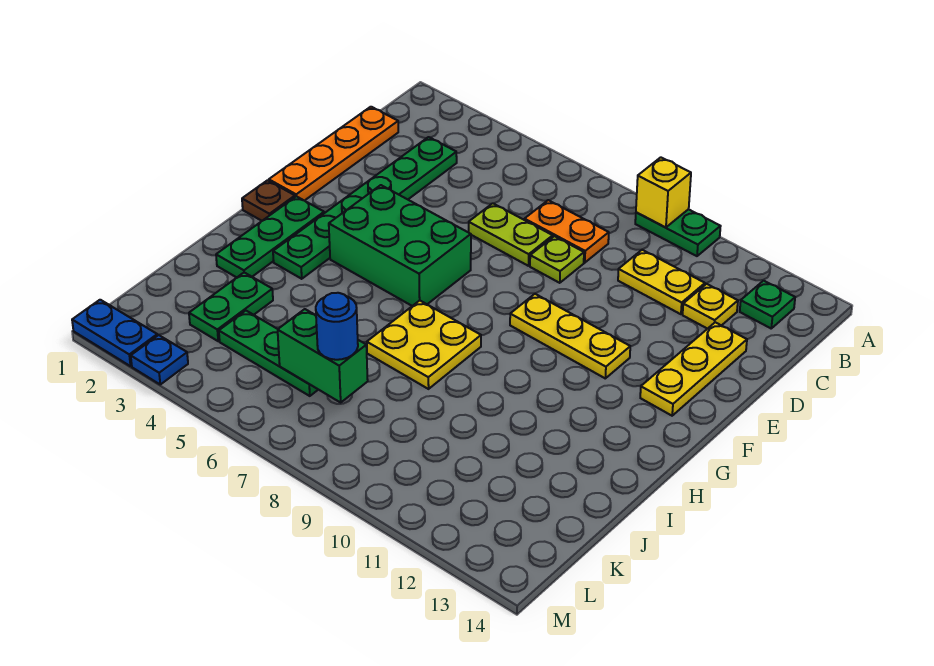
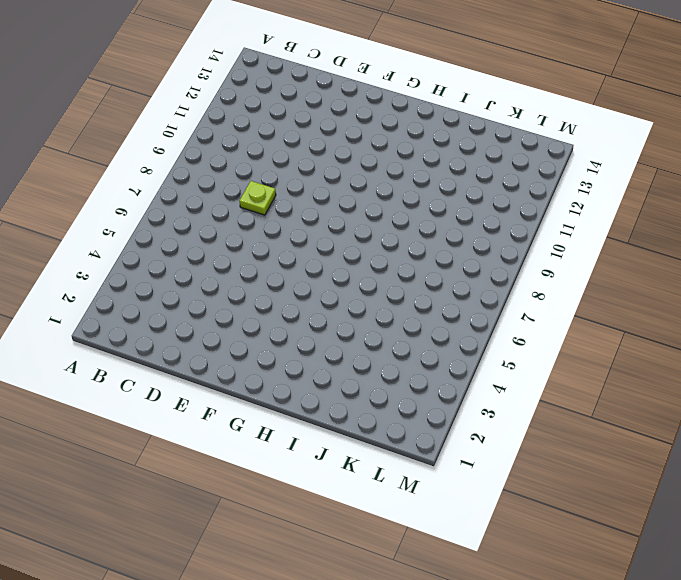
none -> green plate A9:A10 level 1
none -> green plate B13 level 1
none -> orange plate C1:F1 level 1

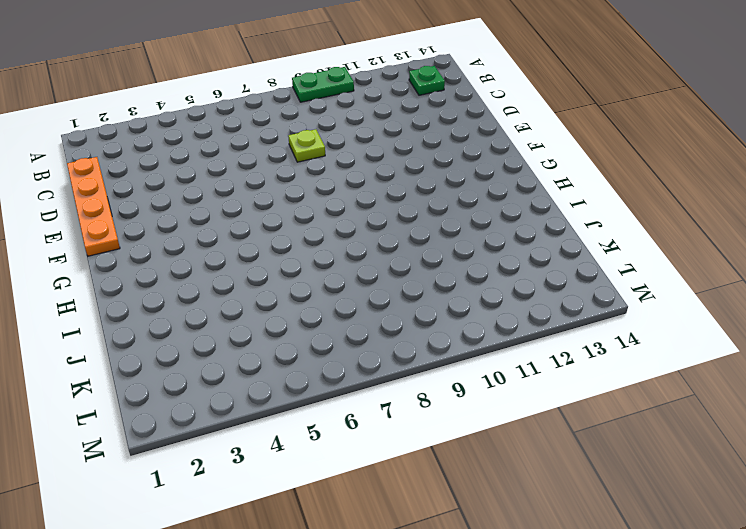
none -> green plate C3:H3 level 1
none -> orange plate C7:C8 level 1
none -> yellow plate C10:C11 level 1

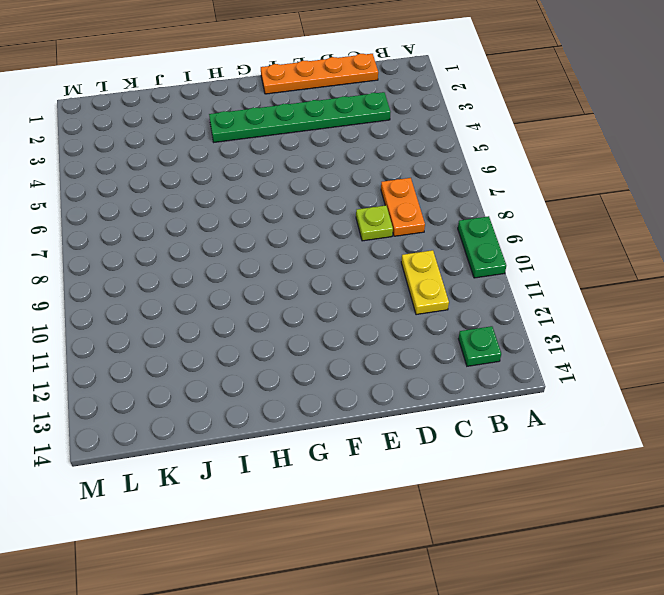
none -> yellow plate C12 level 1
none -> lime plate D6:D7 level 1
none -> yellow plate D13:F13 level 1

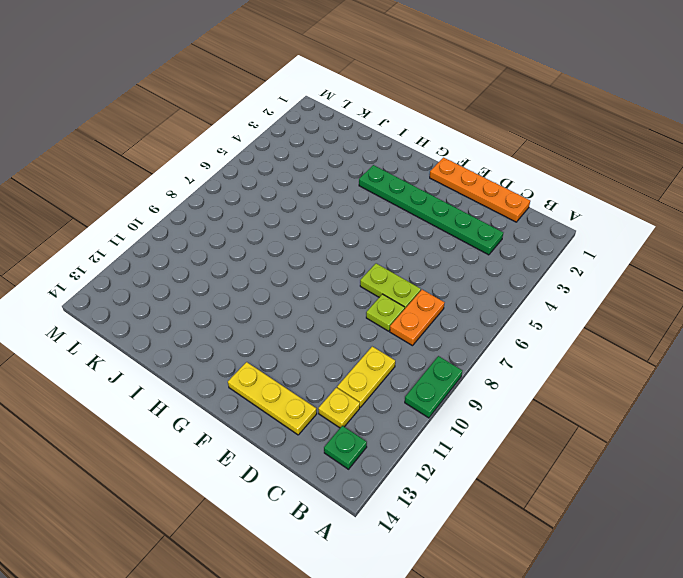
lime plate D7:E7 level 1 -> lime plate D6:D7 level 1
none -> green brick F4:G6 level 1
none -> yellow plate F9:F11 level 1
none -> brown plate G1 level 1

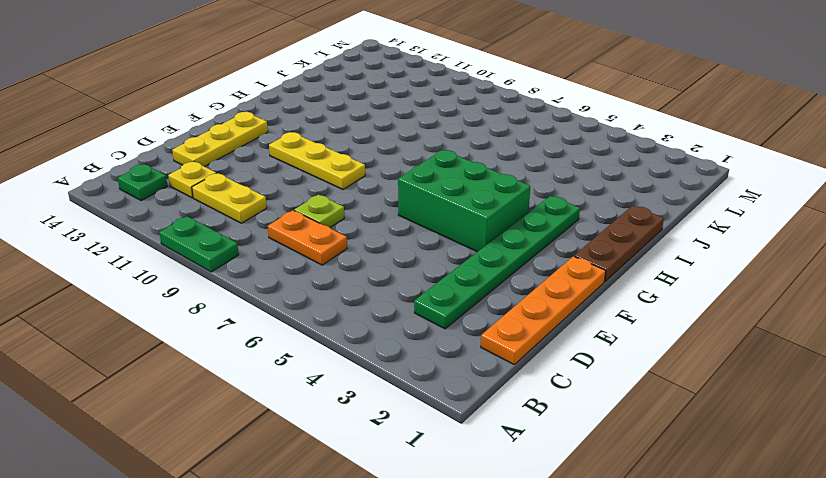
brown plate G1:I1 level 1 -> brown plate G1 level 1
none -> lime plate D6:D7 level 1
none -> green plate G2:I2 level 1
none -> yellow plate H7:I8 level 1

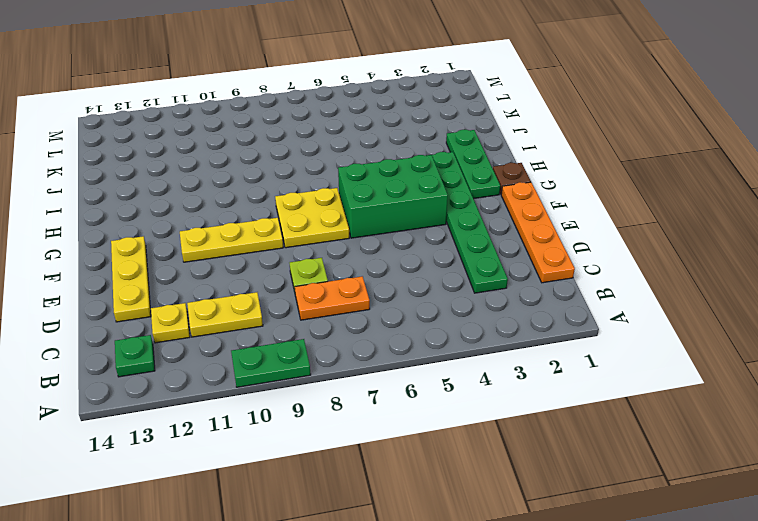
yellow plate F7:G8 level 1 -> yellow plate H7:I8 level 1
none -> lime plate D6:D7 level 1
none -> green plate J3:K3 level 1
none -> green plate K4:K6 level 1

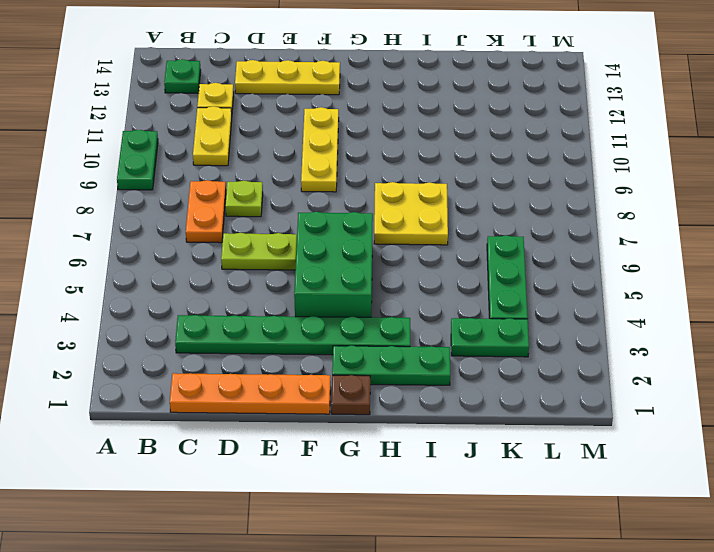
lime plate D6:E6 level 1 -> lime plate D6:D7 level 1
none -> blue plate M1:M2 level 1
none -> blue plate M3 level 1
none -> yellow brick A9 level 2

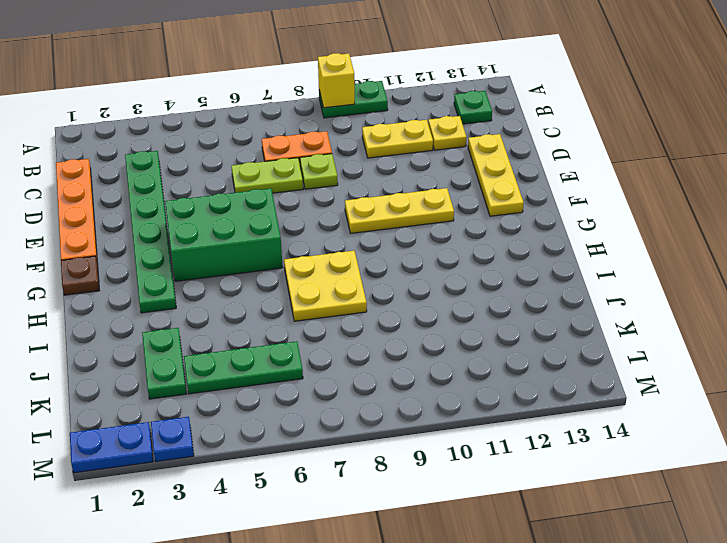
none -> green plate G2:I2 level 1
none -> green brick K6:K7 level 2
none -> blue round brick K7 level 3

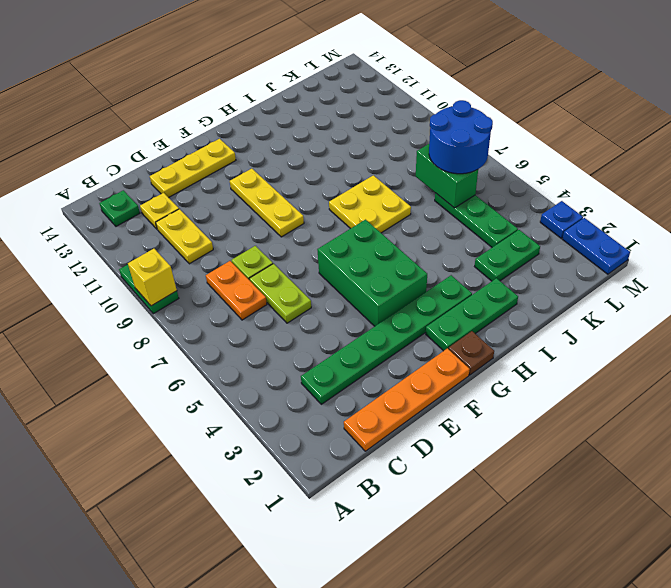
blue round brick K6:L7 level 3 -> blue round brick K7 level 3

